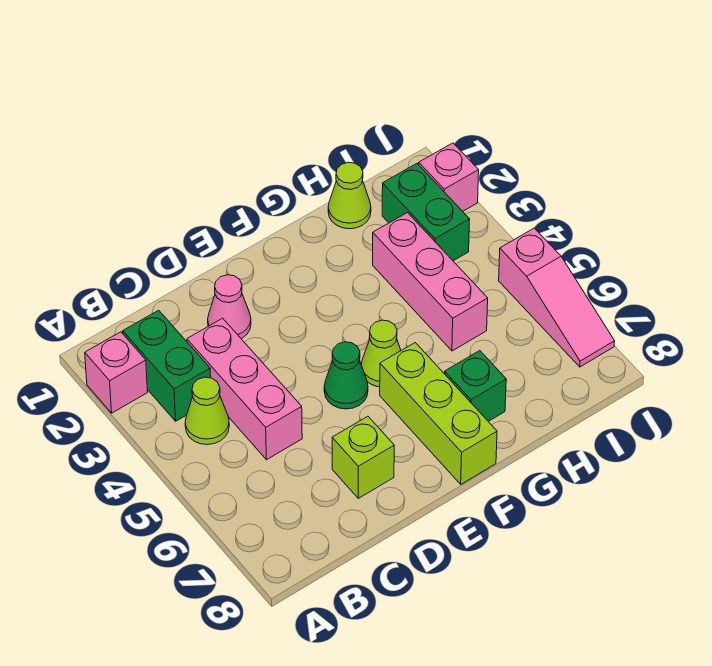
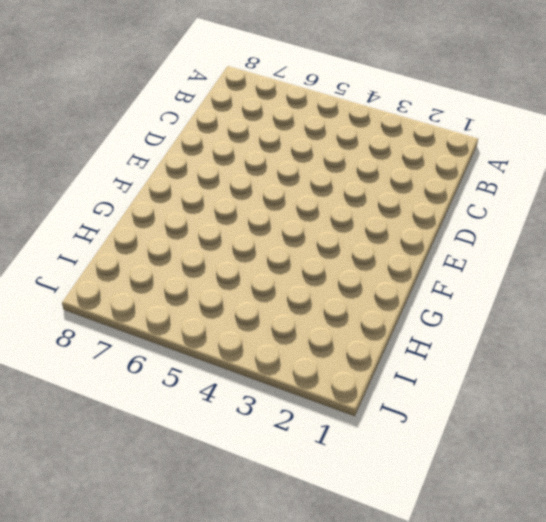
none -> pink brick A2 level 1
none -> green brick B2:B3 level 1
none -> lime cone B4 level 1

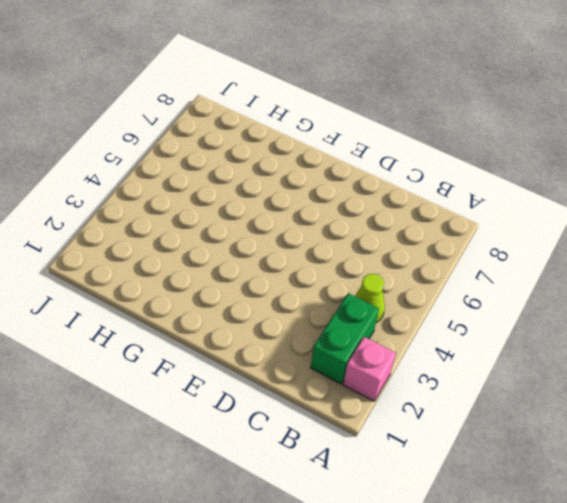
none -> pink brick C3:C5 level 1
none -> pink cone D2 level 1
none -> lime brick D7 level 1

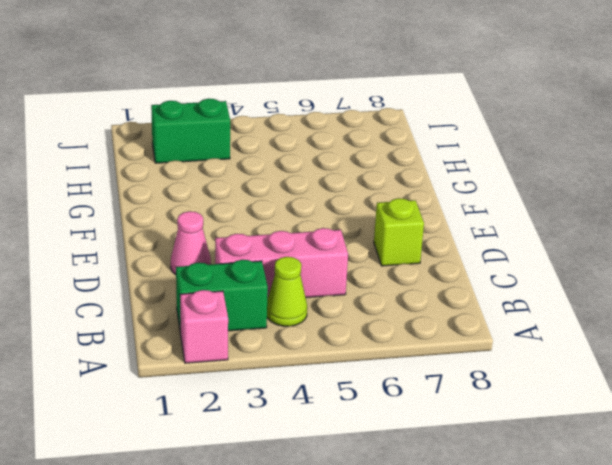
none -> green cone E5 level 1
none -> lime cone F5 level 1
none -> lime brick F6:F8 level 1

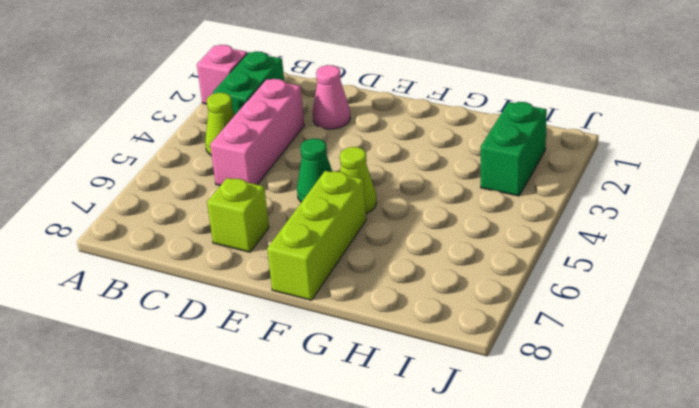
none -> green brick G7 level 1
none -> lime cone H1 level 1
none -> pink brick H3:H5 level 1

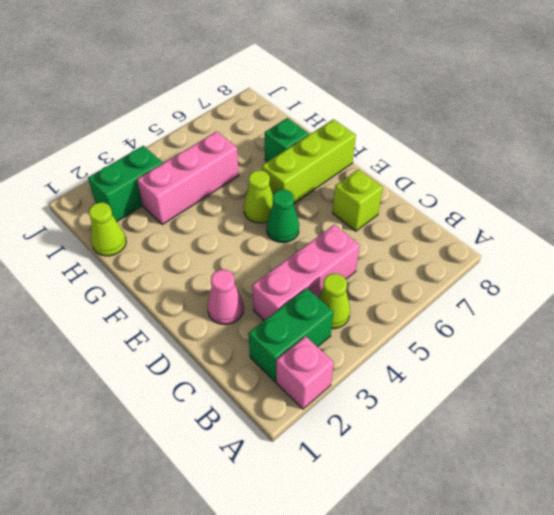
none -> pink brick J2 level 1
none -> pink slope J5:J7 level 1 top 5

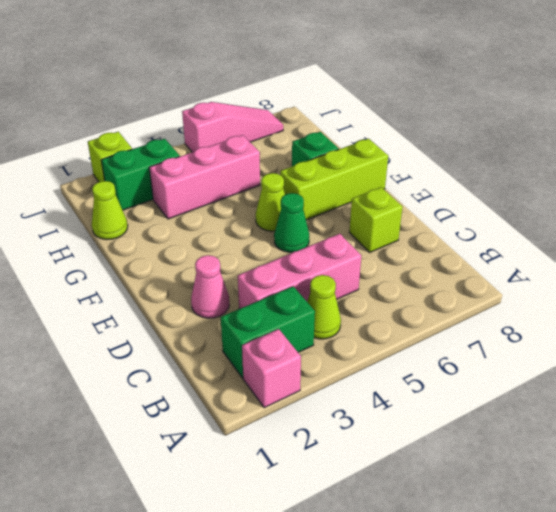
lime brick J2 level 1 -> pink brick J2 level 1

